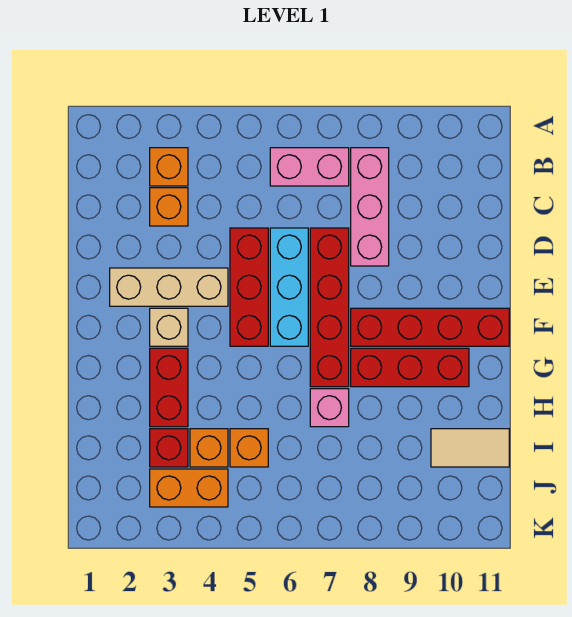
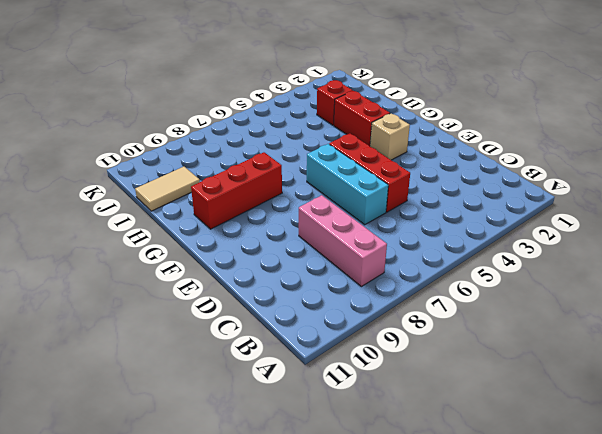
none -> orange brick B3 level 1
none -> pink brick B6:B7 level 1
none -> orange brick C3 level 1

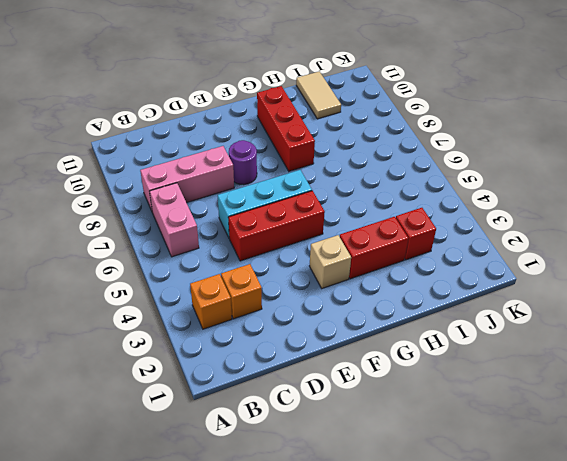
purple round brick E8 level 1 -> none
none -> red brick D7:G7 level 1
none -> tan brick E2:E4 level 1
none -> red brick F8:F11 level 1

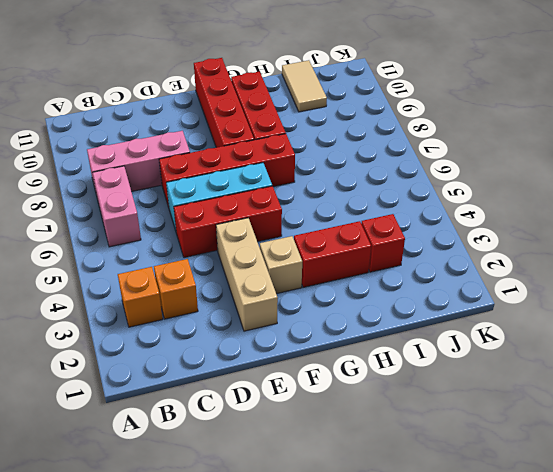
none -> pink brick H7 level 1
none -> orange brick I4 level 1
none -> orange brick I5 level 1

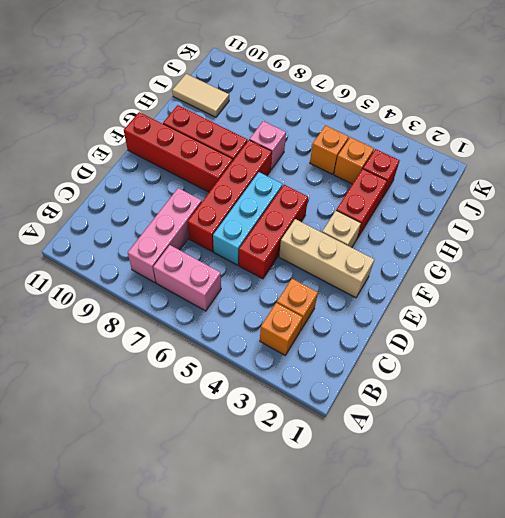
none -> orange brick J3:J4 level 1

